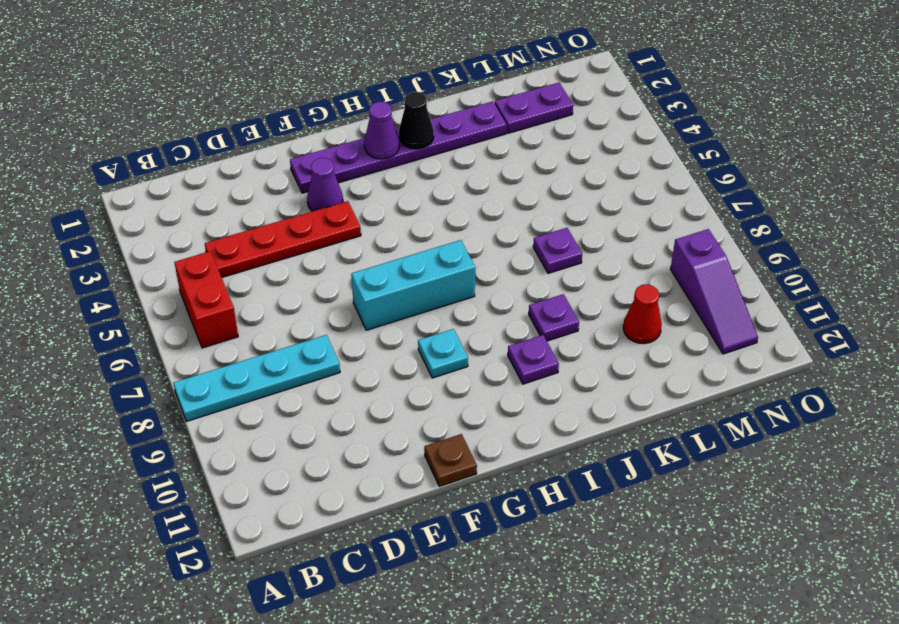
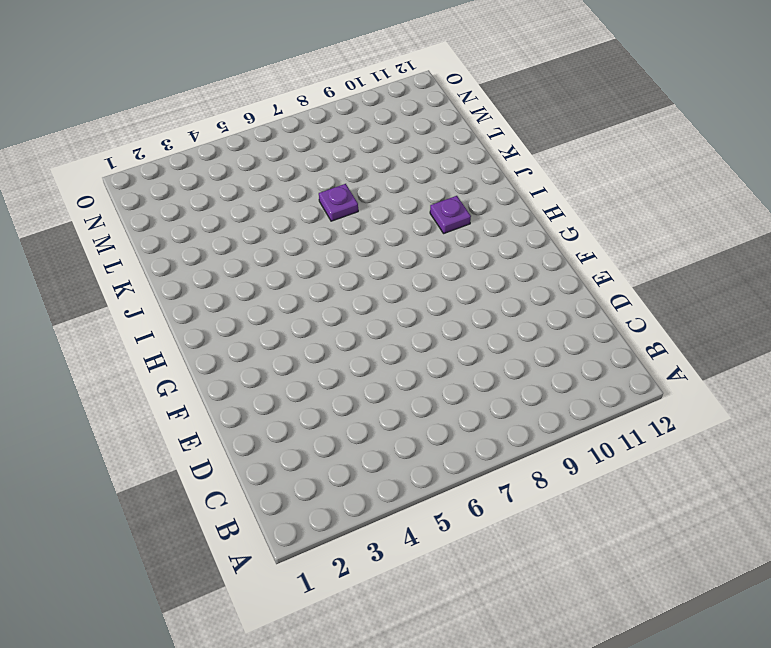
none -> cyan plate A8:D8 level 1
none -> red brick B5:B6 level 1
none -> red plate C4:F4 level 1

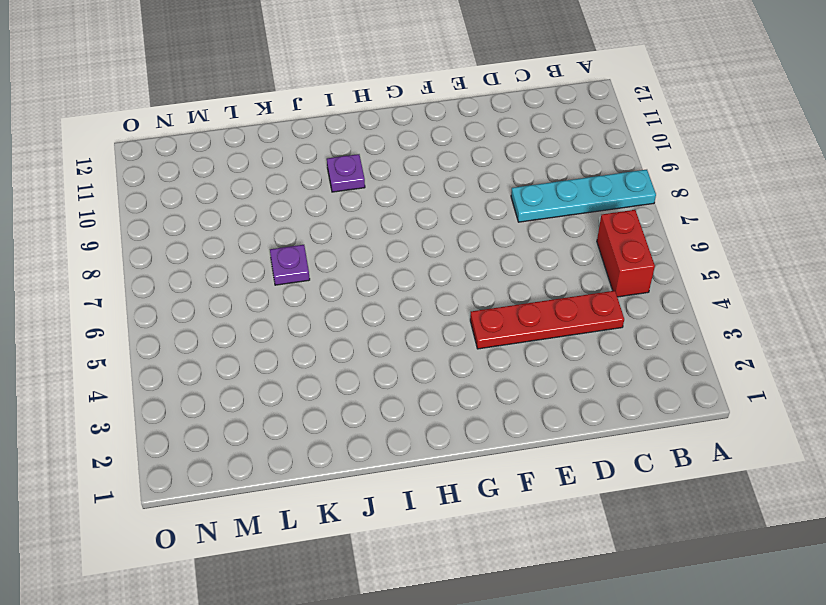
none -> purple plate F2:K2 level 1
none -> purple cone F3 level 1
none -> cyan brick F7:H7 level 1

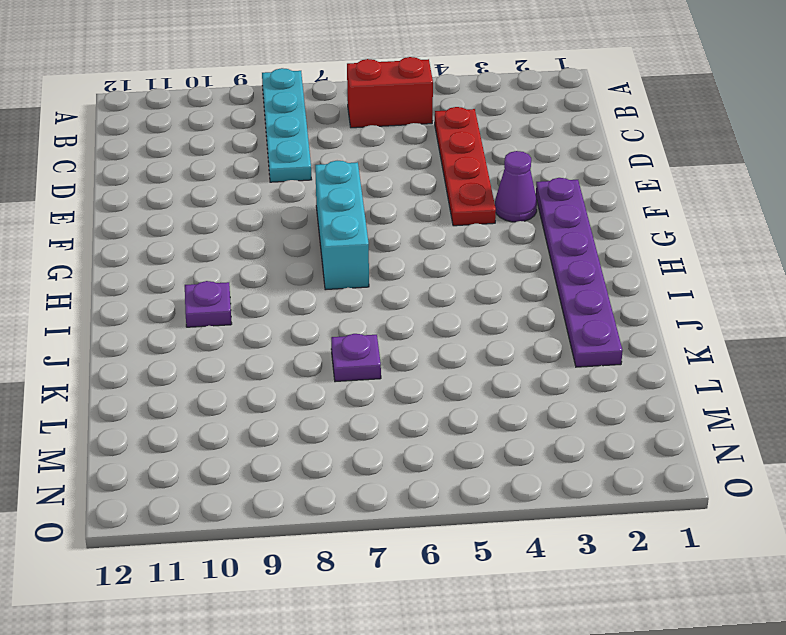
none -> brown plate F12 level 1
none -> cyan plate G9 level 1
none -> purple plate J9 level 1

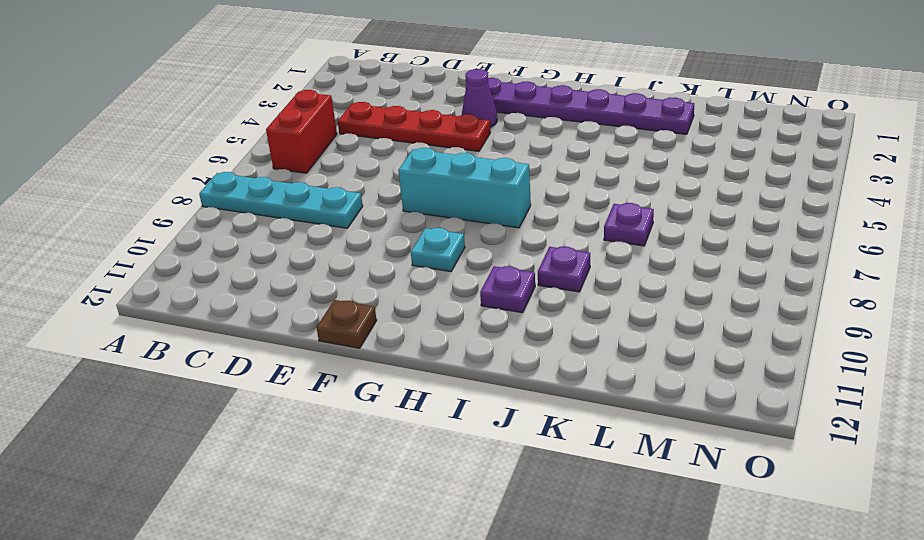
none -> purple plate L2:M2 level 1
none -> red cone L10 level 1
none -> purple slope N9:N11 level 1 top 9

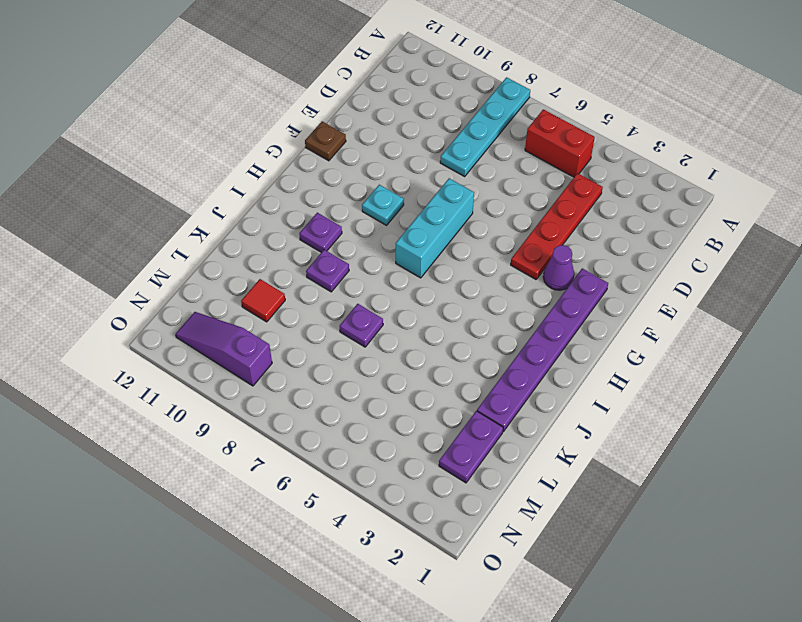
red tile L10 level 1 -> red cone L10 level 1
none -> purple cone H2 level 2
none -> black cone I2 level 2

